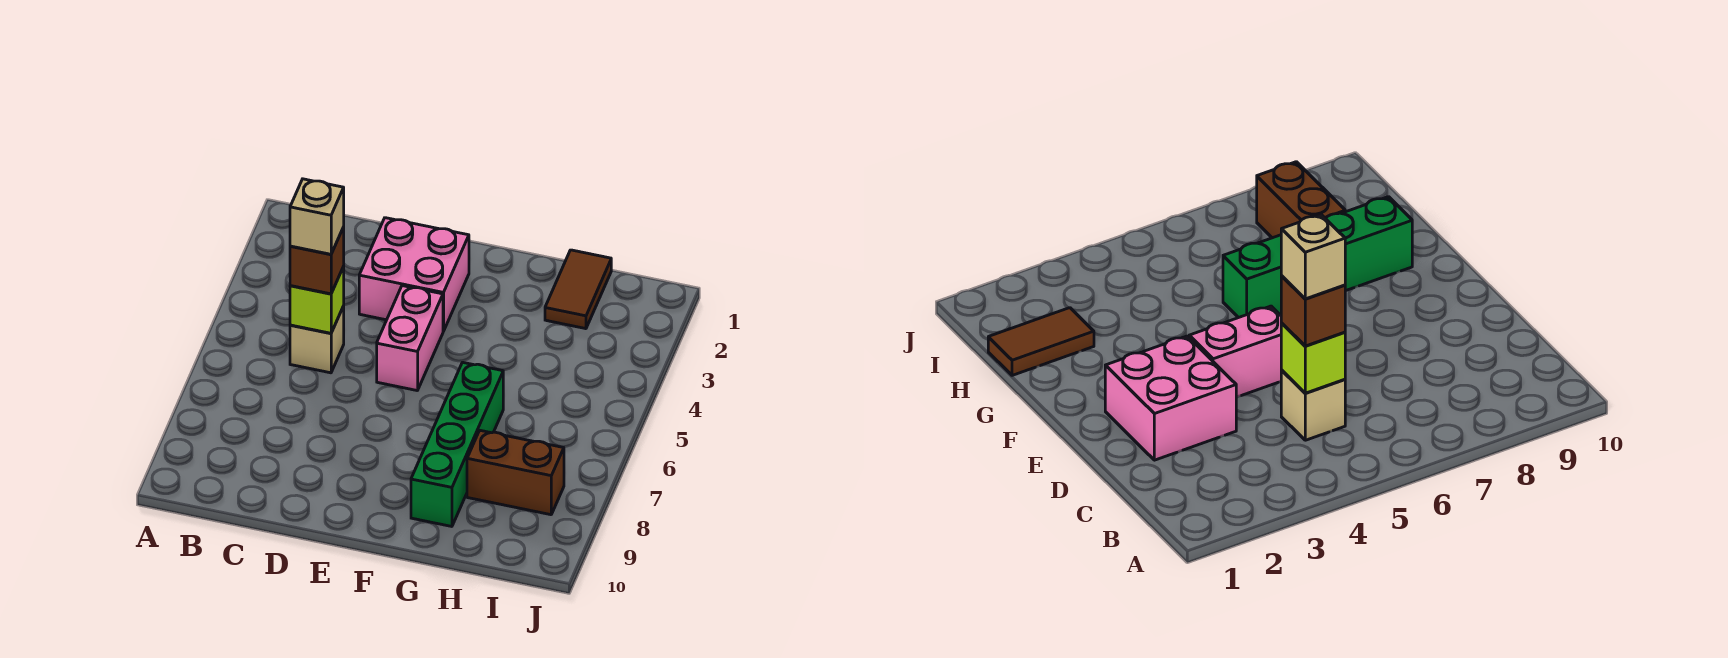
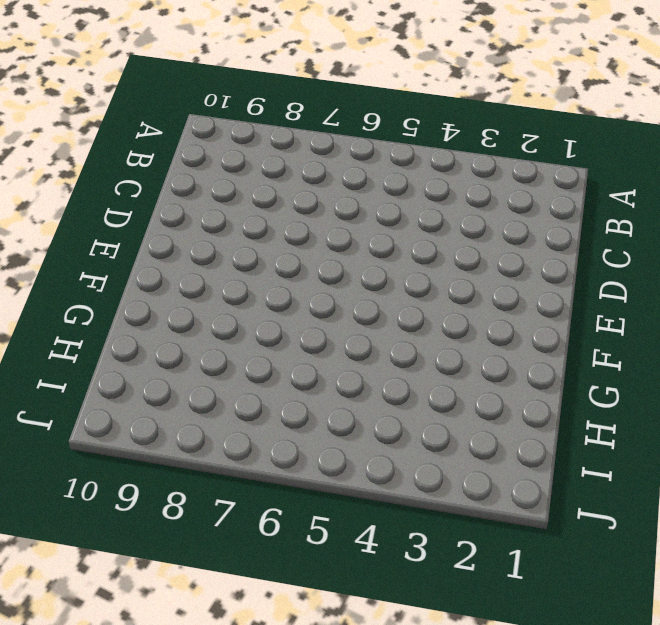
none -> tan brick C5 level 1
none -> pink brick D2:E3 level 1

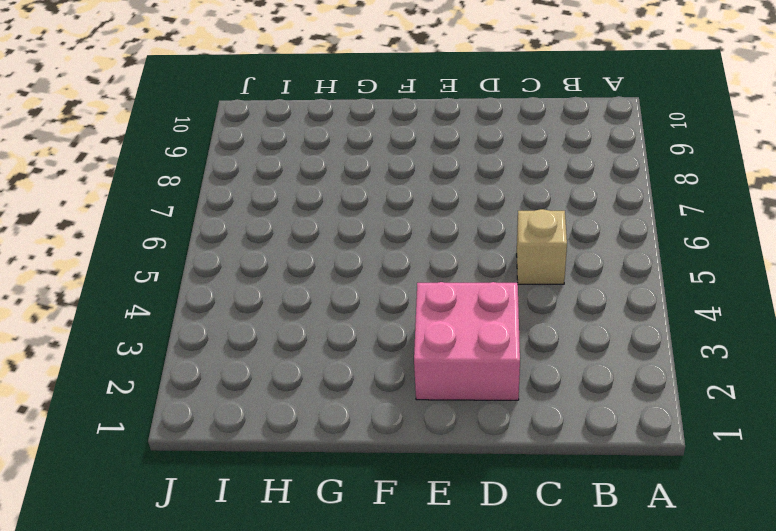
none -> pink brick E4:E5 level 1
none -> green brick G6:G9 level 1

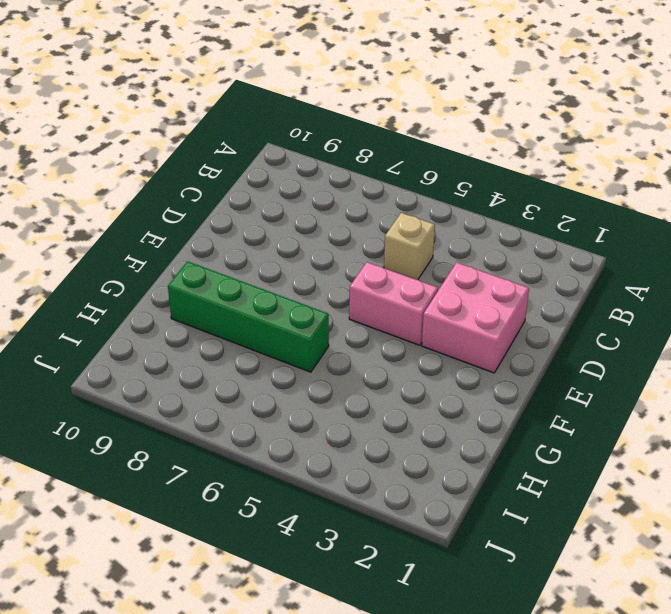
none -> brown tile H1:H2 level 1
none -> brown brick H8:I8 level 1

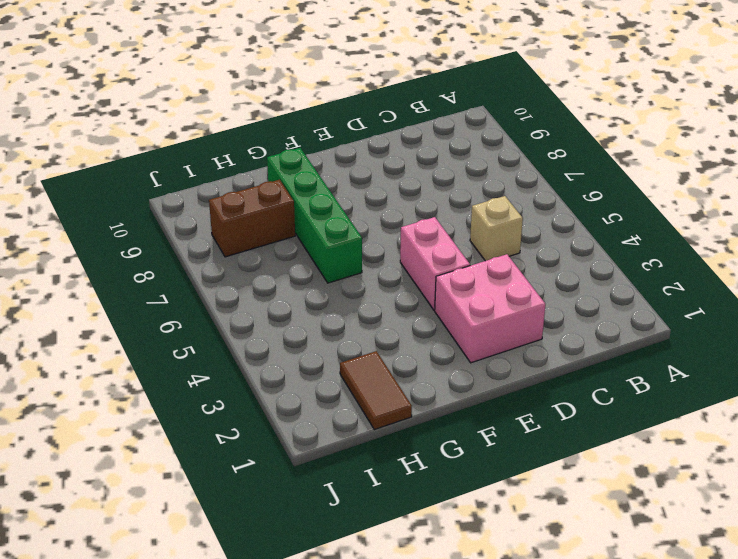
none -> lime brick C5 level 2
none -> brown brick C5 level 3

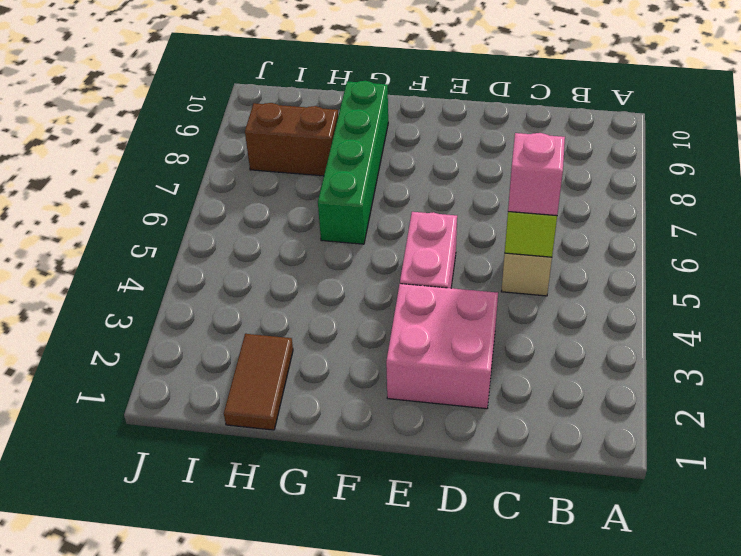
pink brick C5 level 3 -> brown brick C5 level 3
none -> tan brick C5 level 4

